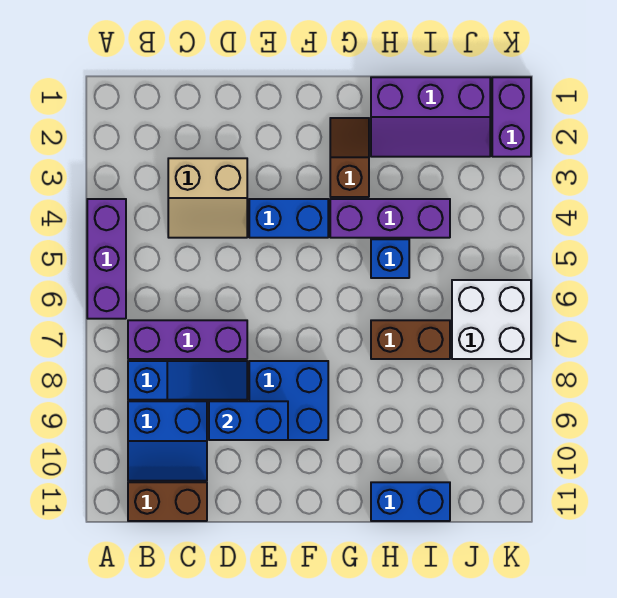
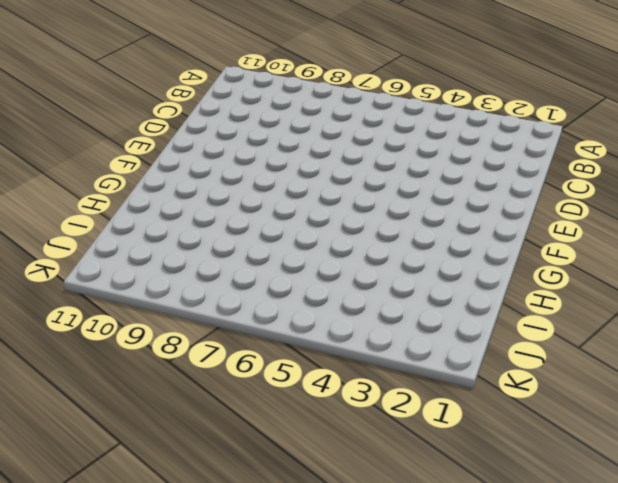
none -> purple brick A4:A6 level 1
none -> purple brick B7:D7 level 1
none -> blue slope B8:D8 level 1 top B

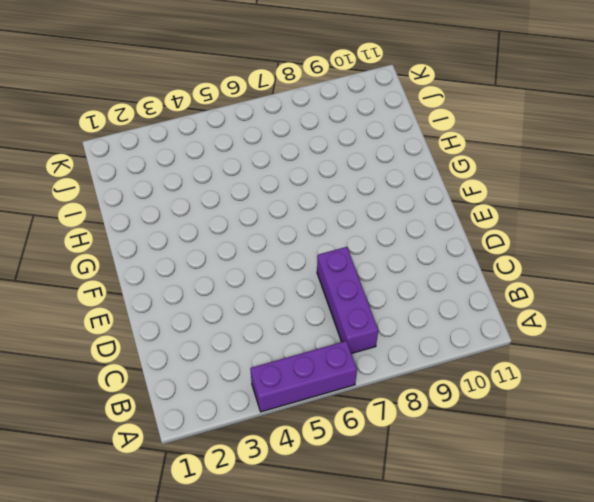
none -> blue slope B8:D8 level 1 top B
none -> blue slope B9:C10 level 1 top 9
none -> brown brick B11:C11 level 1

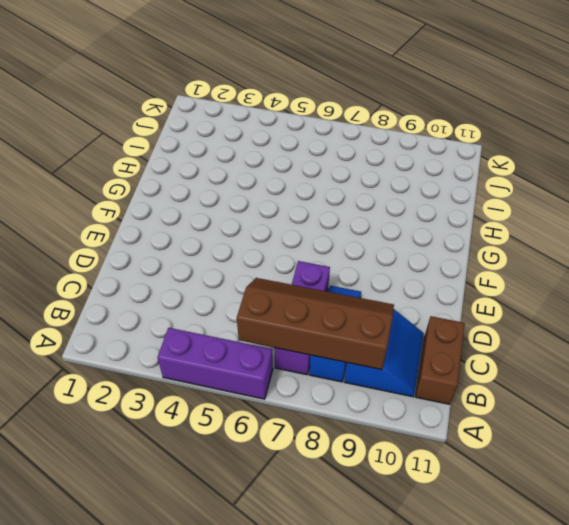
brown slope B6:C9 level 2 top B -> none
none -> tan slope C3:D4 level 1 top 3
none -> blue brick E4:F4 level 1
none -> blue brick E8:F9 level 1

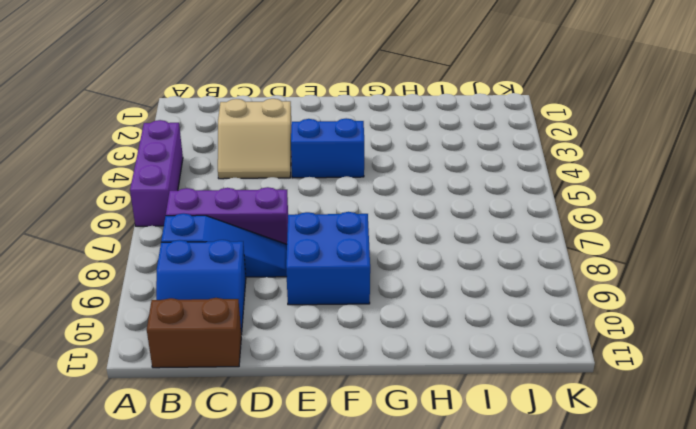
none -> brown slope G2:G3 level 1 top 3
none -> purple brick G4:I4 level 1
none -> purple slope H1:J2 level 1 top 1

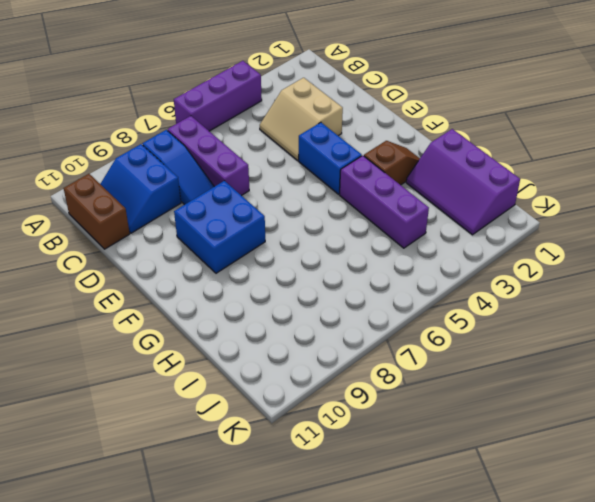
none -> blue brick H5 level 1
none -> brown brick H7:I7 level 1
none -> blue brick H11:I11 level 1

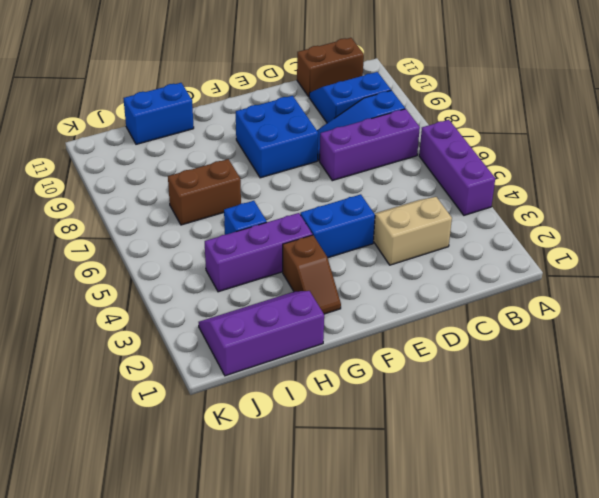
none -> white brick J6:K7 level 1
none -> purple brick K1:K2 level 1
none -> blue brick D9:E9 level 2

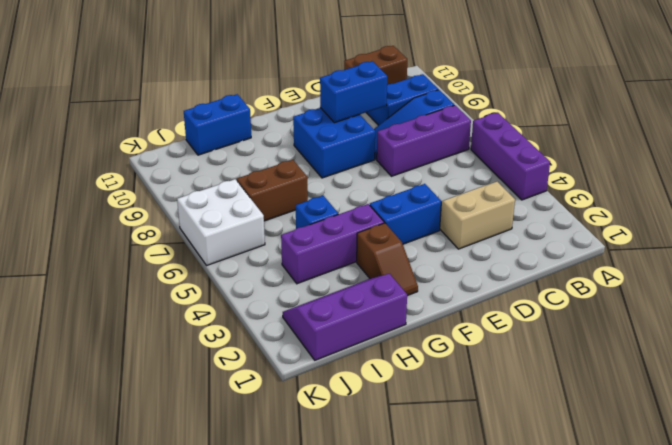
none -> purple brick K1:K2 level 1

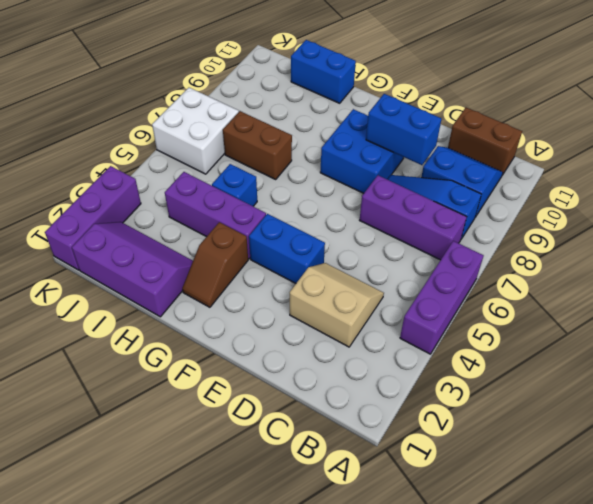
purple brick K1:K3 level 1 -> purple brick K1:K2 level 1

